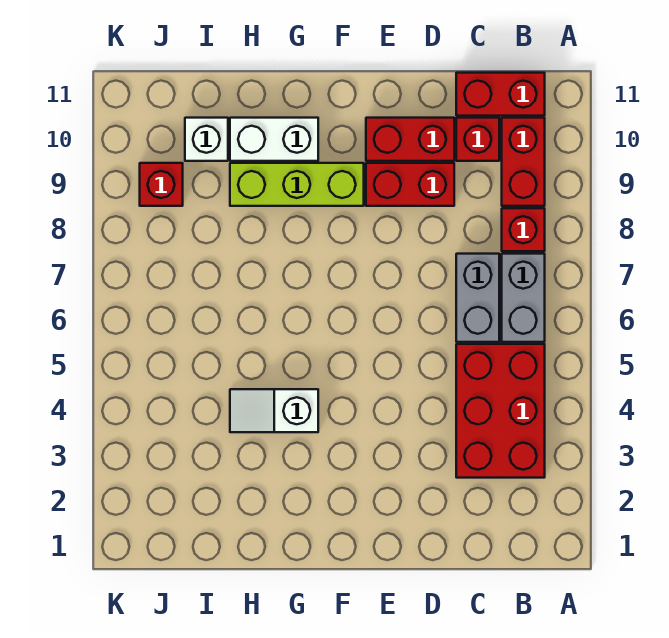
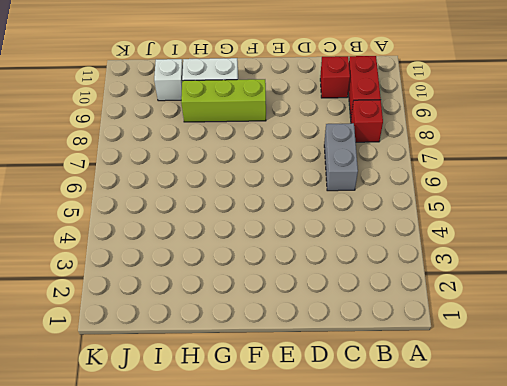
none -> red brick B3:C5 level 1
none -> grey brick B6:B7 level 1
none -> red brick B11:C11 level 1

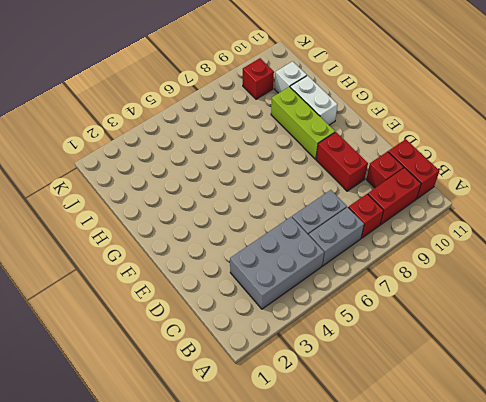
grey brick B3:C5 level 1 -> red brick B3:C5 level 1
none -> red brick D10:E10 level 1
none -> white slope G4:H4 level 1 top G

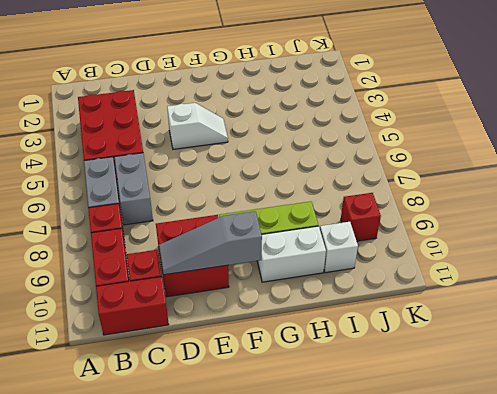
grey slope D10:F10 level 2 top F -> none
white slope E4:F4 level 1 top E -> white slope G4:H4 level 1 top G

